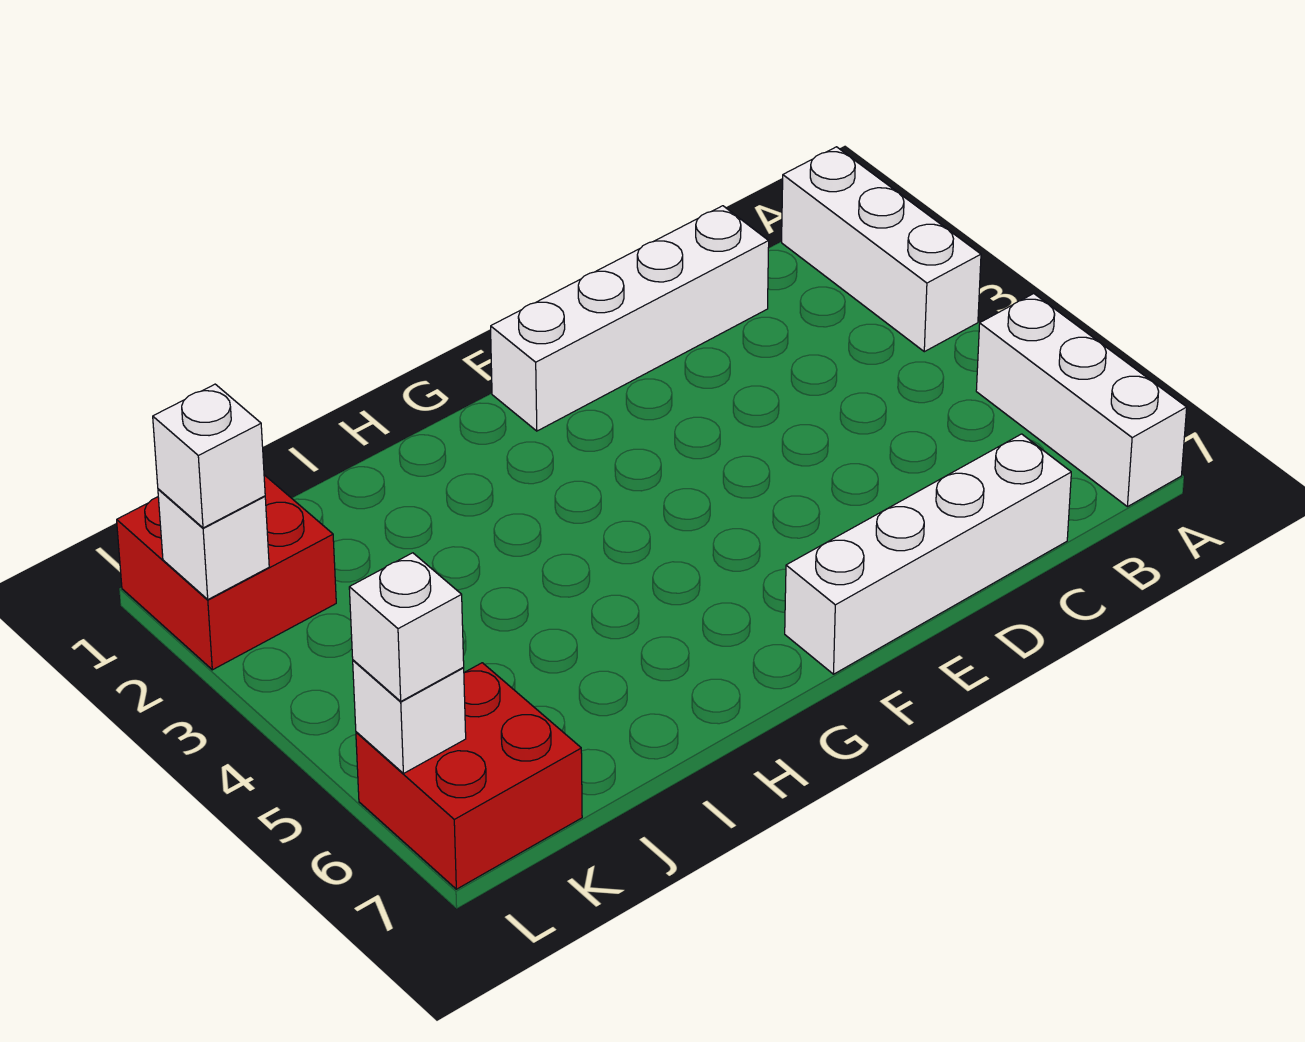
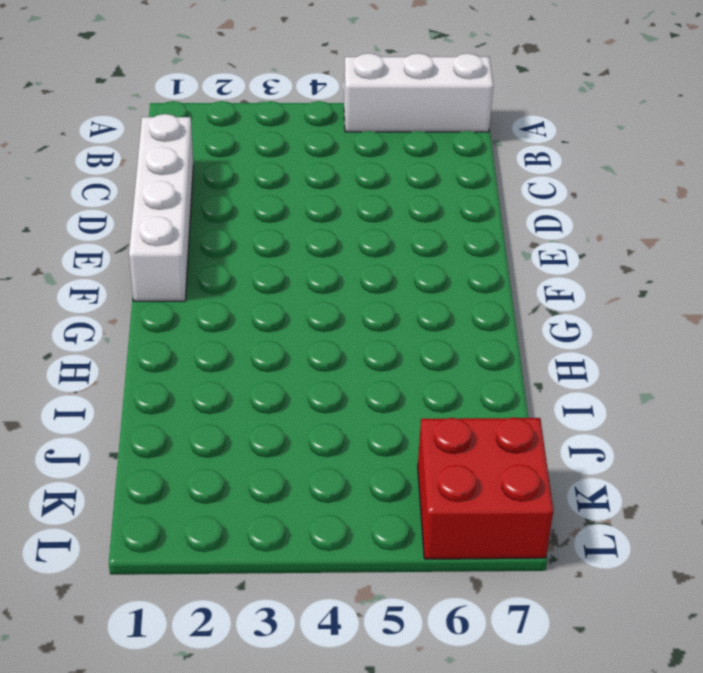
none -> white brick A1:A3 level 1
none -> white brick C7:F7 level 1

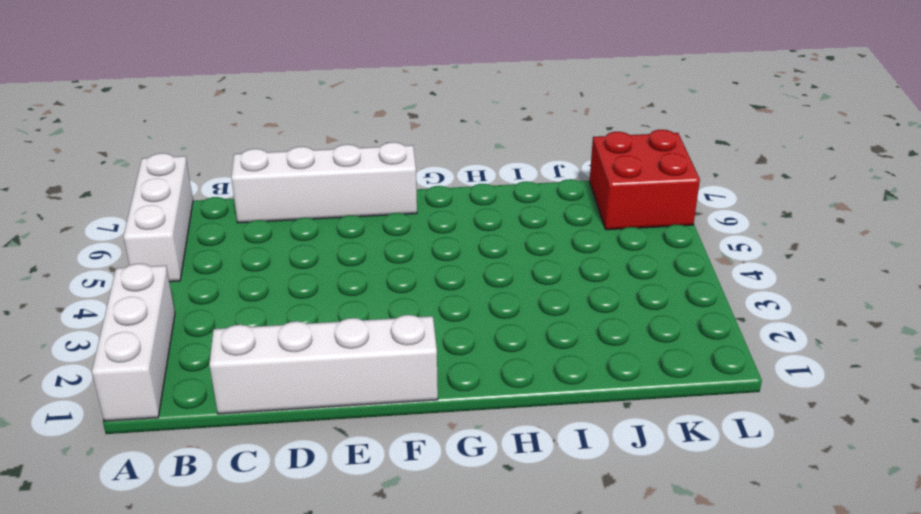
none -> red brick K1:L2 level 1
none -> white brick L2 level 2

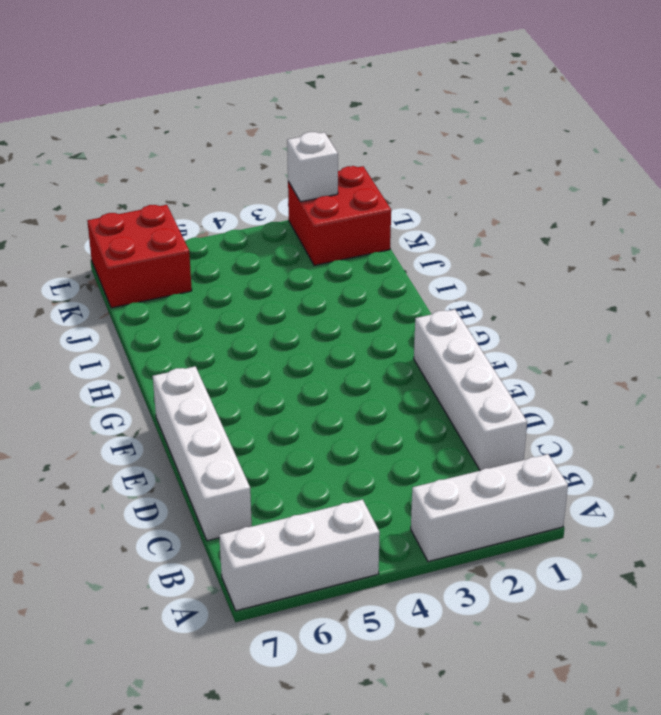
none -> white brick L6 level 2
none -> white brick L2 level 3

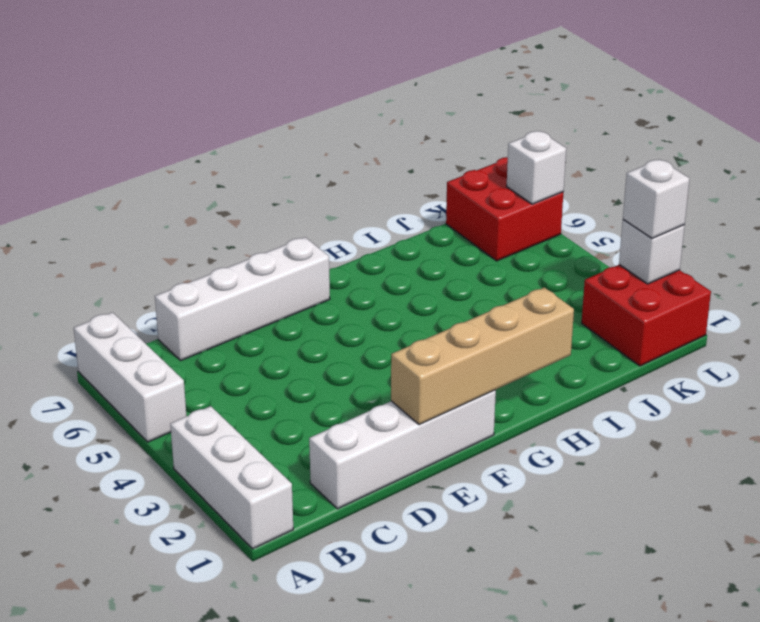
tan brick E1:H1 level 2 -> none
none -> white brick L6 level 3

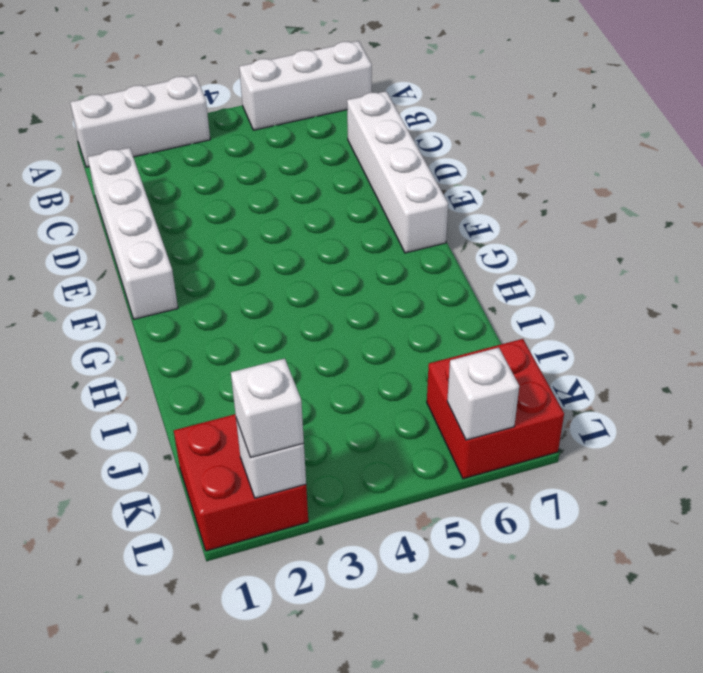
none -> white brick L6 level 3

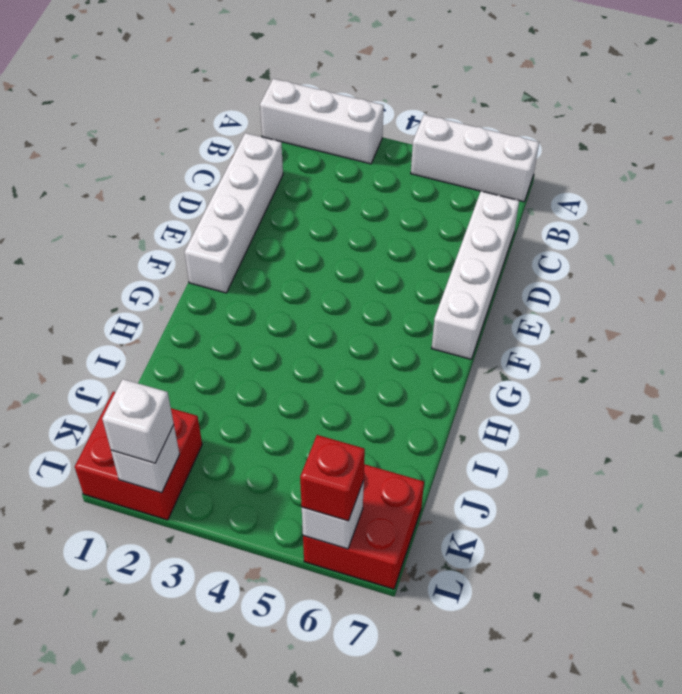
red brick L6 level 3 -> white brick L6 level 3

